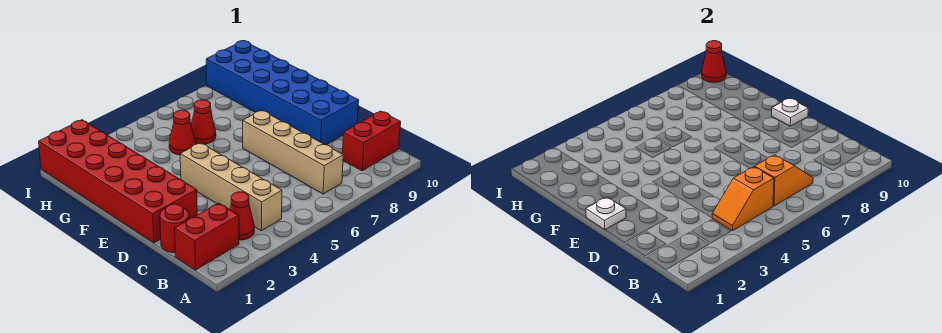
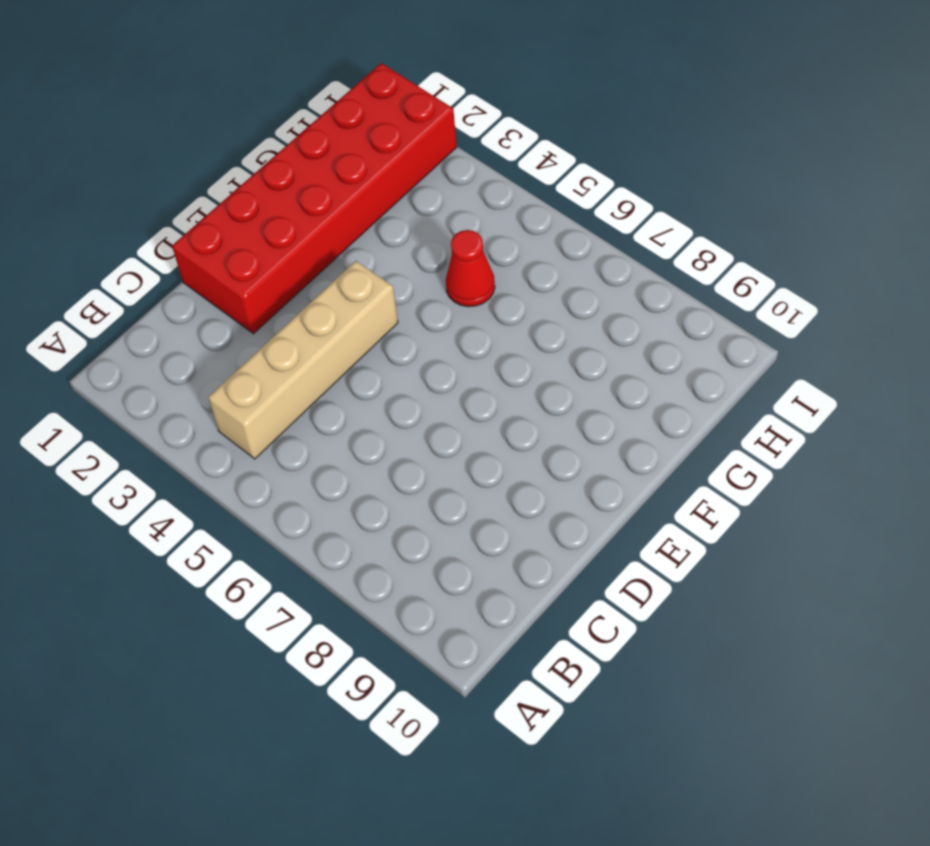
none -> red brick B1:B2 level 1
none -> red cone B3 level 1
none -> tan brick B7:E7 level 1

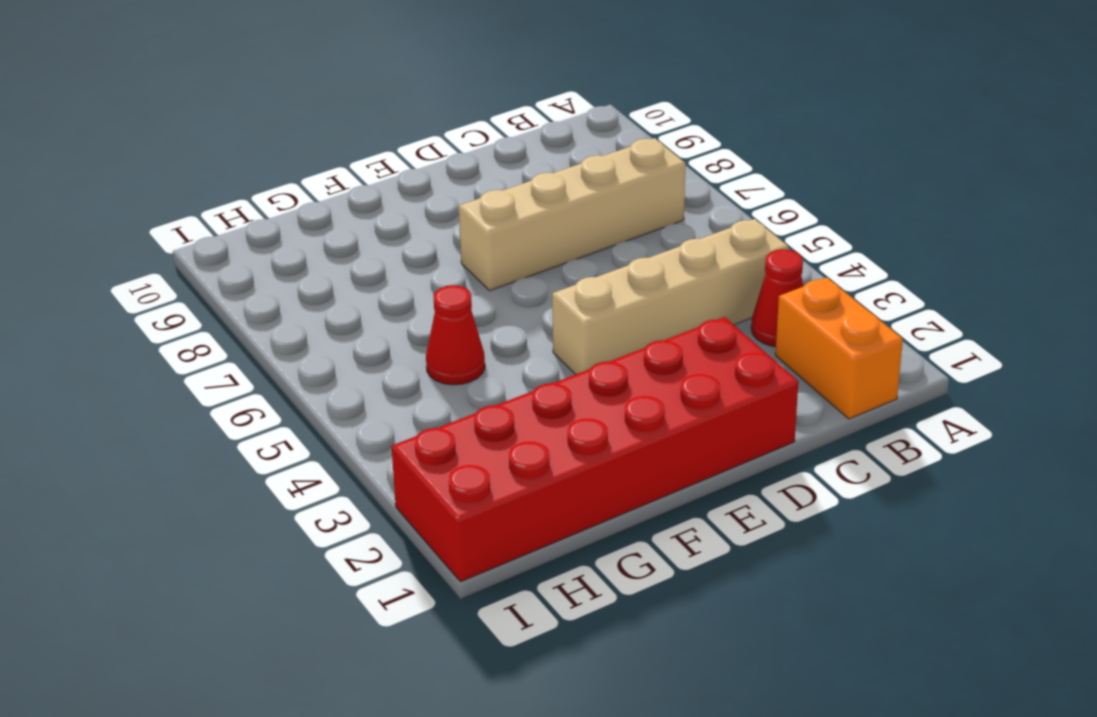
orange brick B1:B2 level 1 -> red brick B1:B2 level 1
none -> red brick B9:B10 level 1
none -> red round brick C1 level 1
none -> blue brick D9:I10 level 1

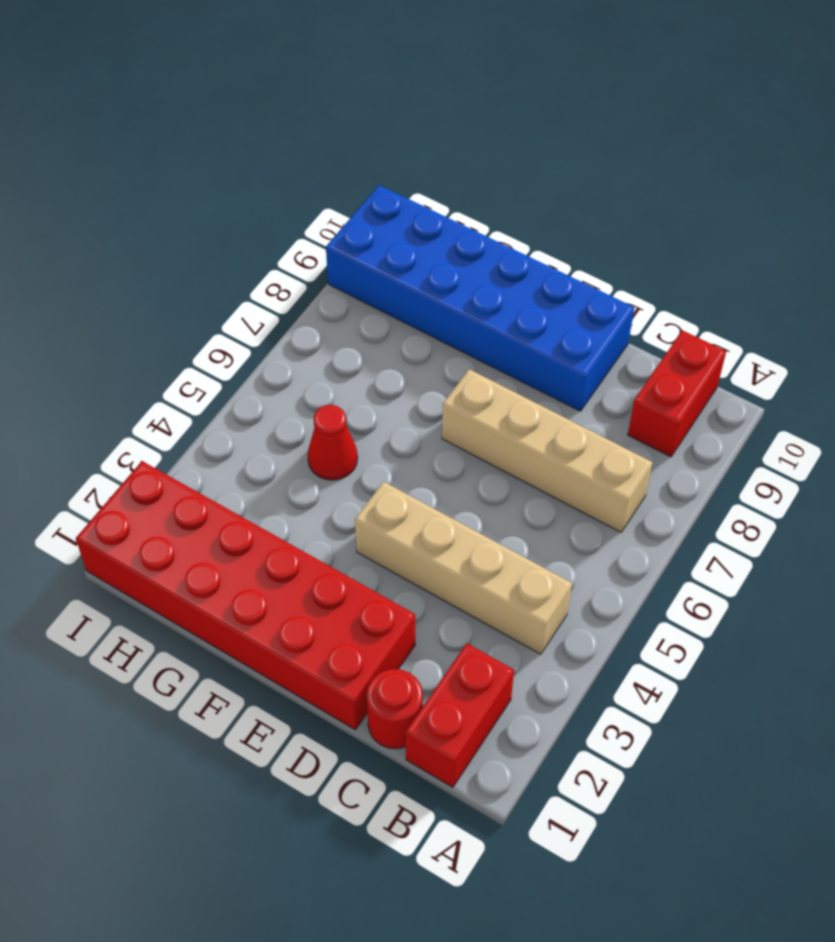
none -> red cone B3 level 1
none -> red cone G6 level 1
none -> orange slope B4:B5 level 2 top 5

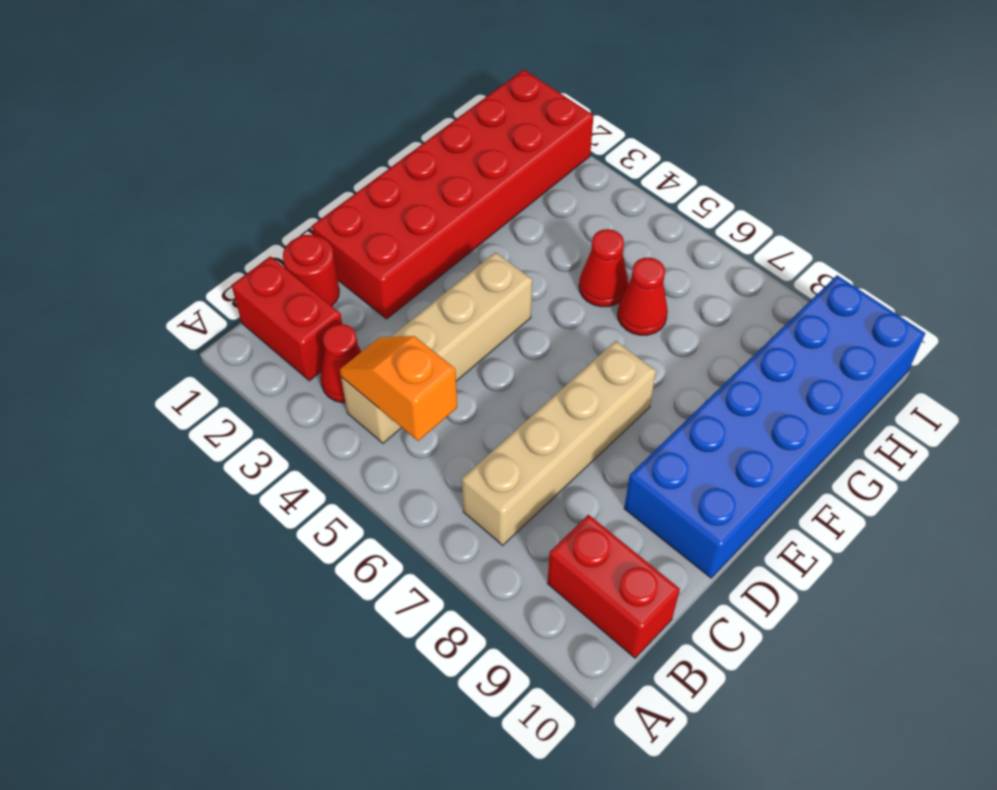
none -> orange slope B6:B7 level 2 top 6
none -> white plate E1 level 2
none -> white plate E10 level 2

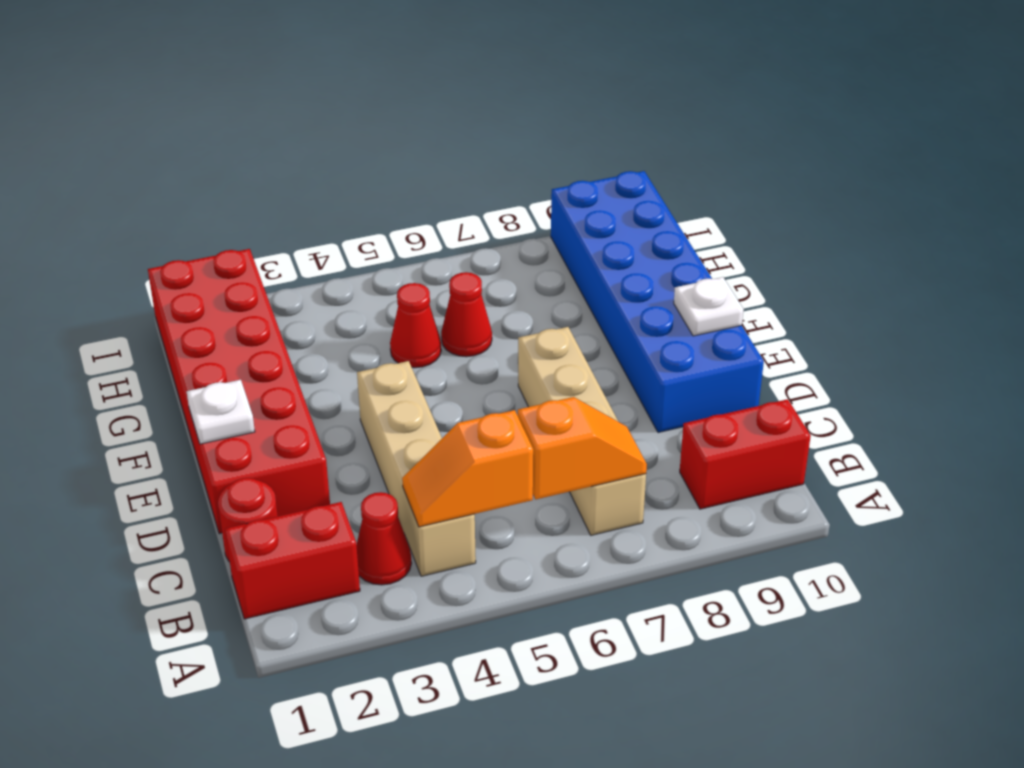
none -> red cone I10 level 2

